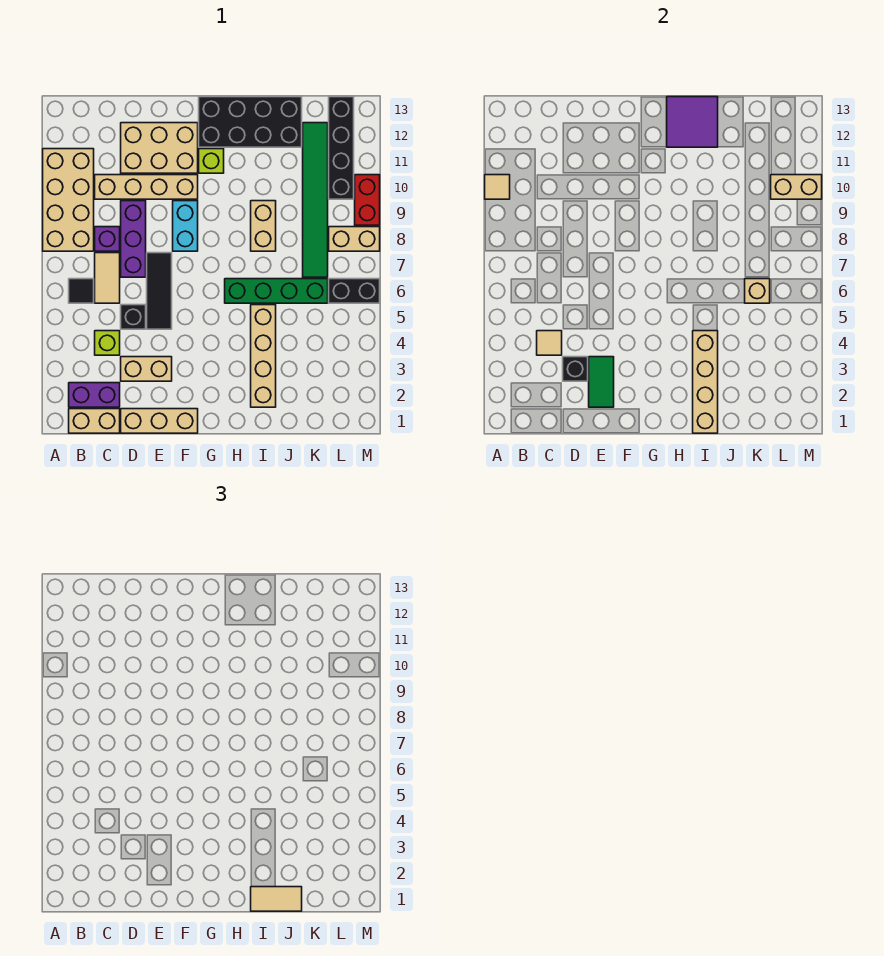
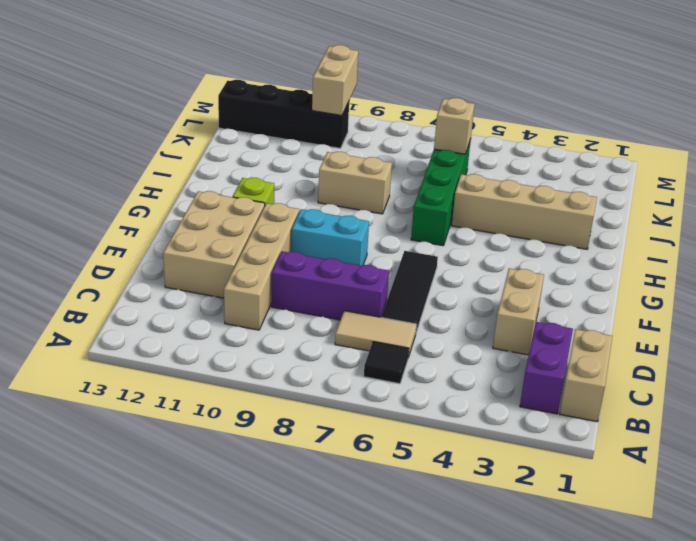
black tile D6:F6 level 1 -> black tile E5:E7 level 1
none -> tan brick A8:B11 level 1
none -> lime brick C4 level 1
none -> purple brick C8 level 1
none -> tan brick D1:F1 level 1

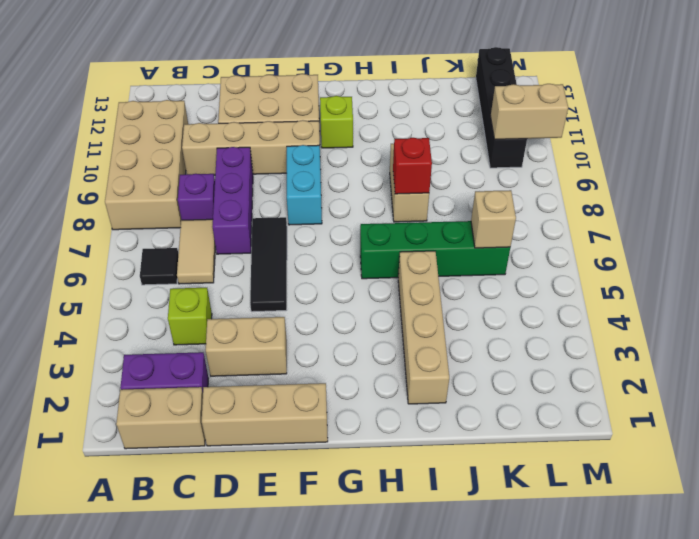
red brick I8 level 2 -> none
none -> black brick D5 level 1
none -> black brick G12:J13 level 1
none -> green tile K7:K12 level 1
none -> black brick L6:M6 level 1

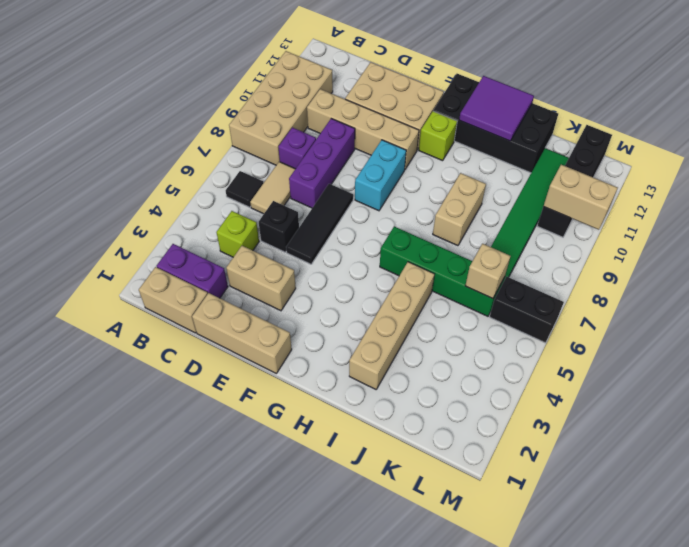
none -> tan brick L8:M8 level 1
none -> red brick M9:M10 level 1
none -> tan tile A10 level 2
none -> tan tile C4 level 2

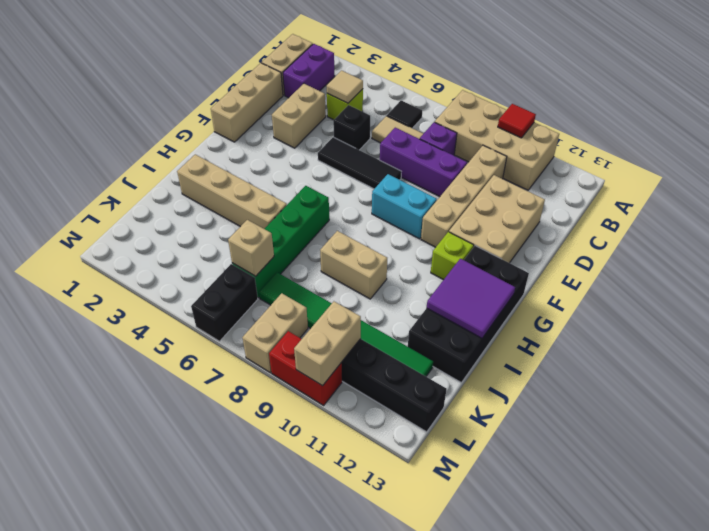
red tile A10 level 2 -> tan tile A10 level 2
none -> black brick D3 level 2
none -> green tile E2:E3 level 2
none -> tan brick I1:I4 level 2
none -> tan tile I1:J1 level 3

